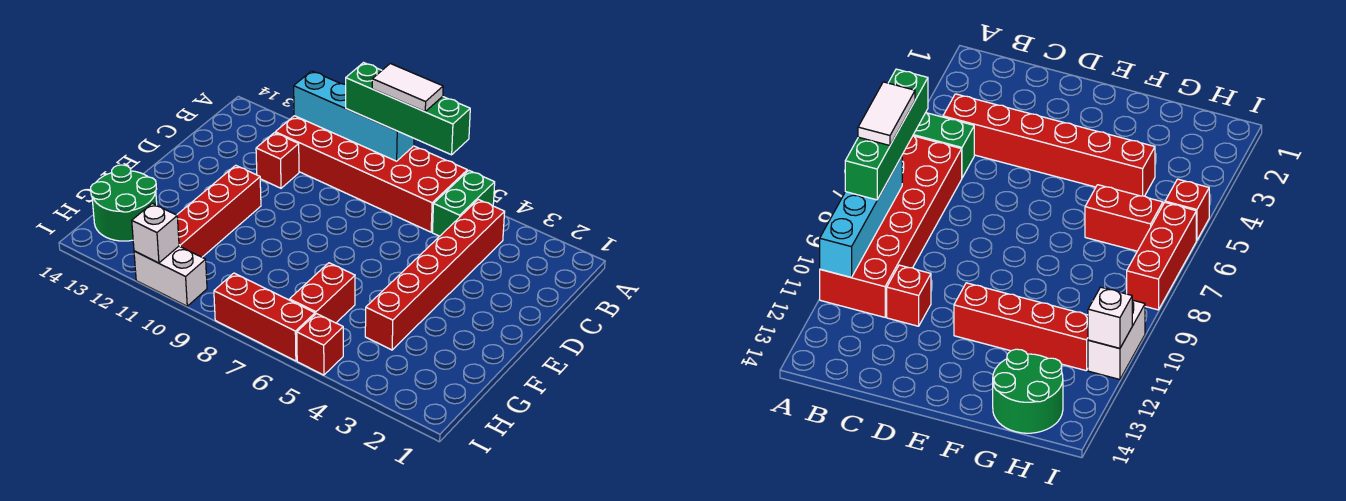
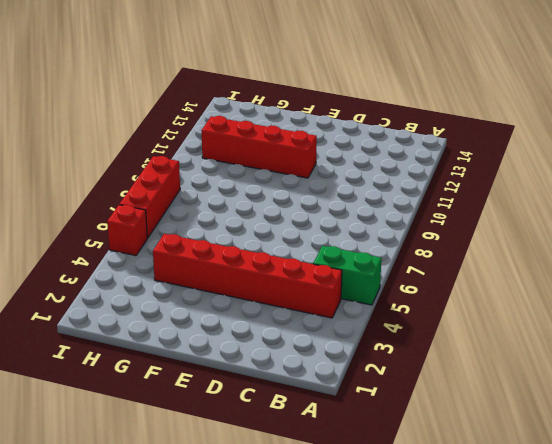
none -> red brick A6:B11 level 1
none -> red brick C11 level 1
none -> red brick G6:H6 level 1

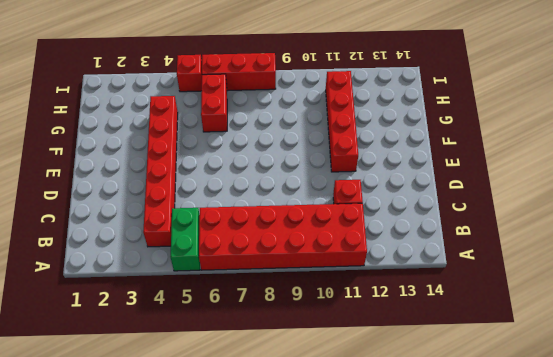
none -> green round brick G13:H14 level 1
none -> white brick I10:I11 level 1
none -> cyan brick A8:A11 level 2

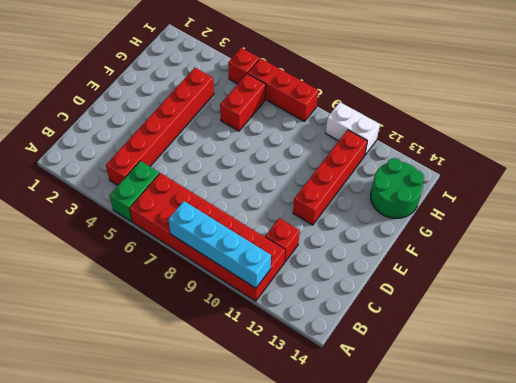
none -> white brick I11 level 2
none -> green brick A6:A9 level 3
none -> white tile A7:A8 level 4

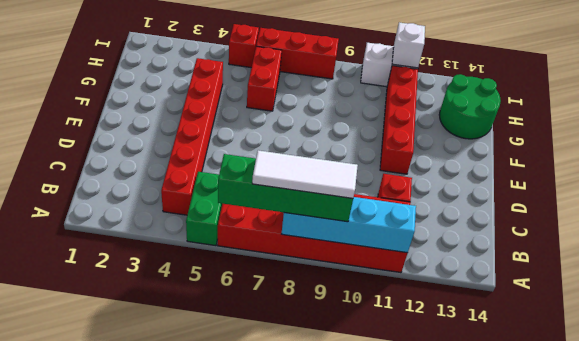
white tile A7:A9 level 4 -> white tile A7:A8 level 4

